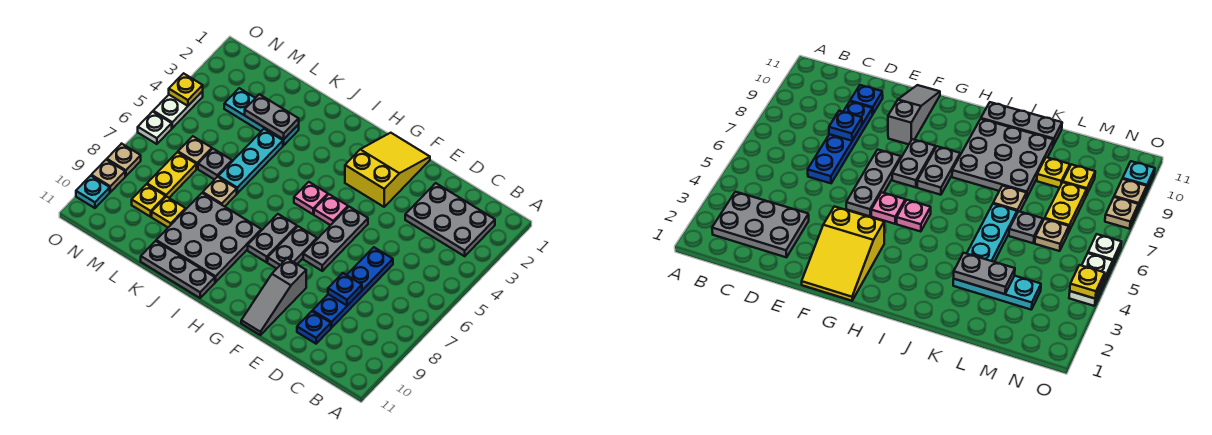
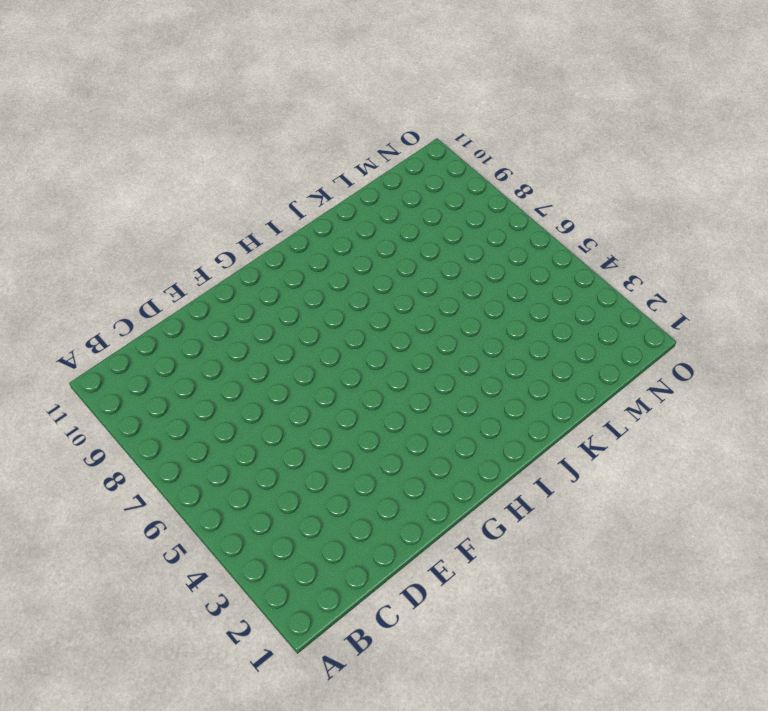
none -> grey plate B2:D3 level 1
none -> blue plate D6:D9 level 1
none -> blue plate D10 level 1

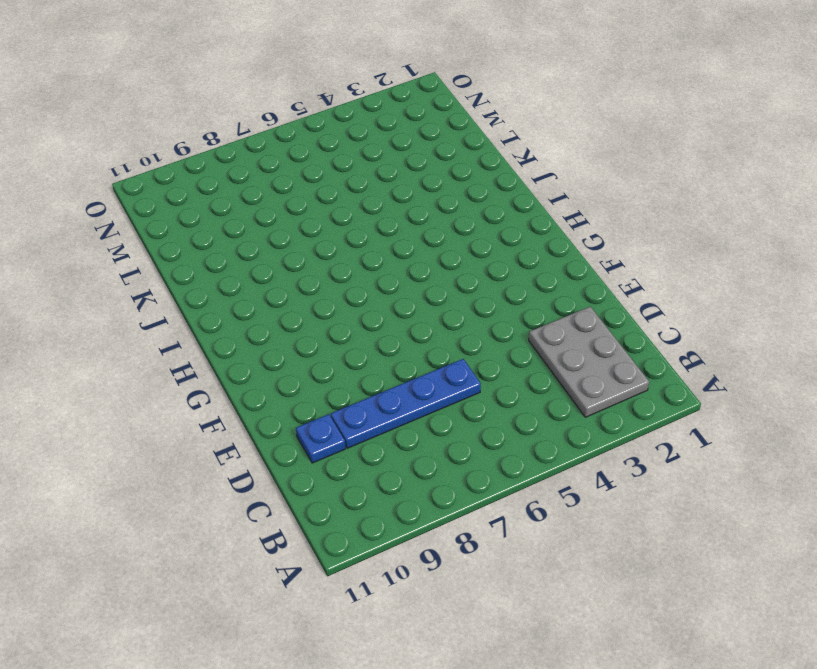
none -> yellow slope F1:G3 level 1 top 3
none -> grey plate F5:F7 level 1
none -> grey slope F9:F11 level 1 top 9

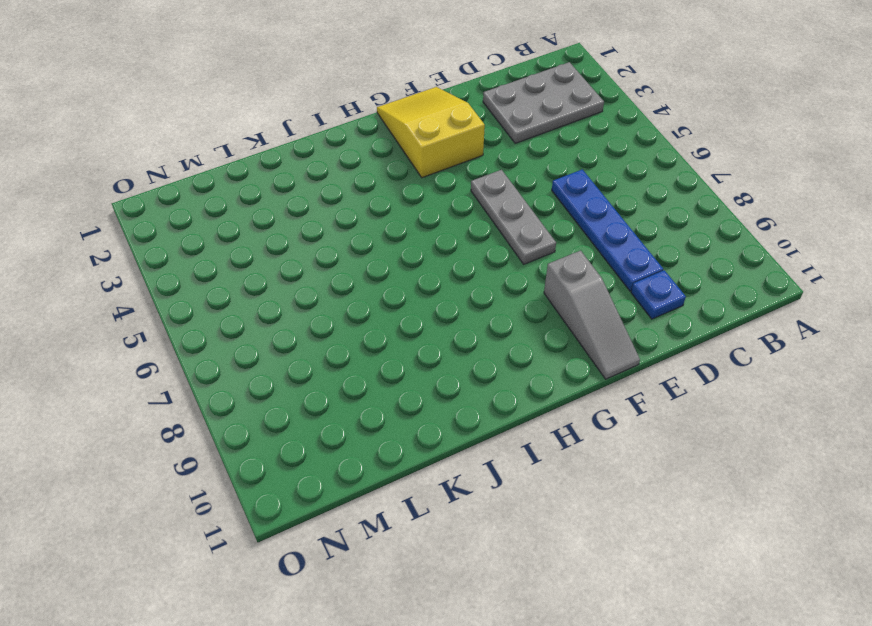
none -> pink plate G5 level 1
none -> grey plate G7:G8 level 1
none -> pink plate H5 level 1

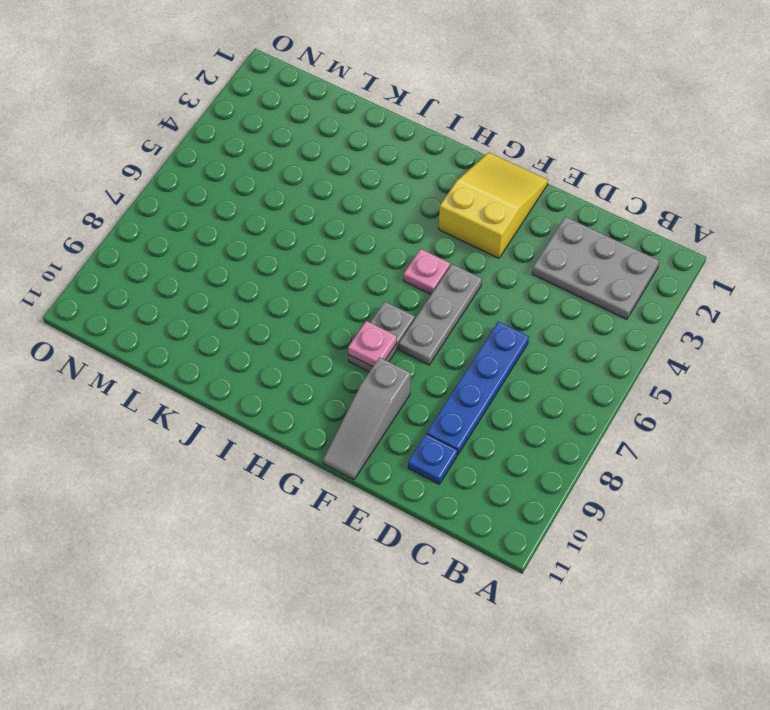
pink plate G8 level 2 -> pink plate H5 level 1
none -> grey plate H7:H8 level 1
none -> grey plate I8:K10 level 1
none -> grey plate I11:K11 level 1

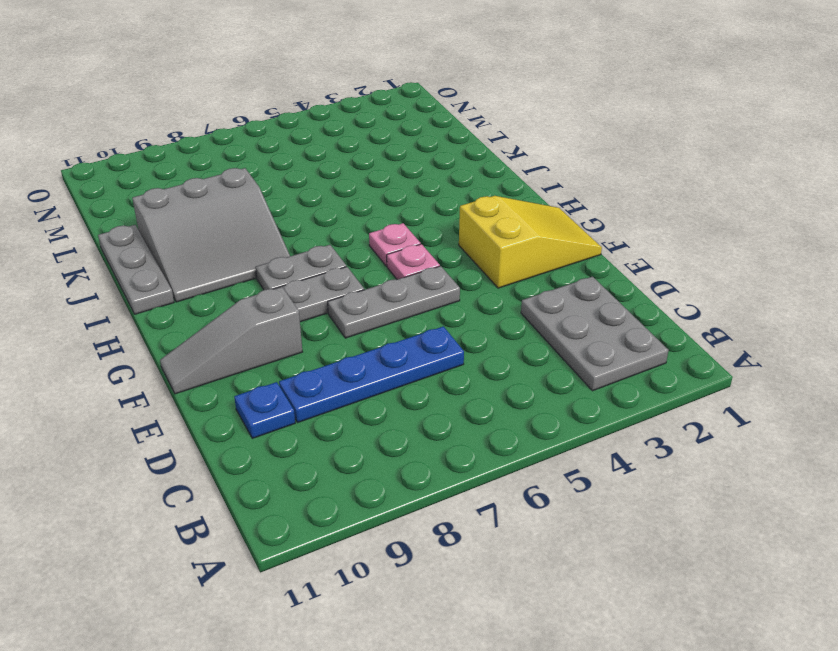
grey slope I8:K10 level 1 top K -> grey plate I8:K10 level 1
none -> cyan plate K3:M3 level 1
none -> cyan plate K4:K6 level 1
none -> tan plate K7 level 1

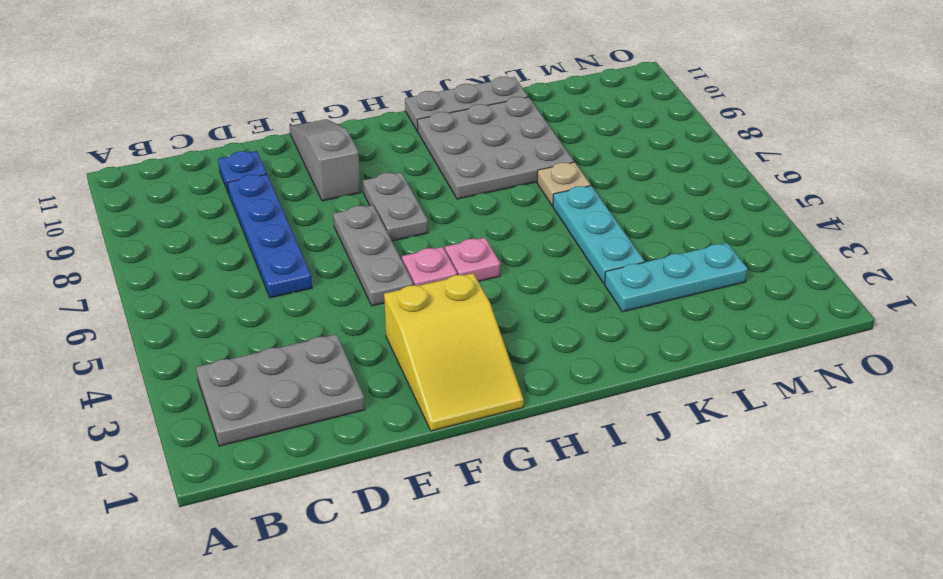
none -> grey plate H7:H8 level 1
none -> grey plate L6 level 1
none -> yellow plate L9 level 1

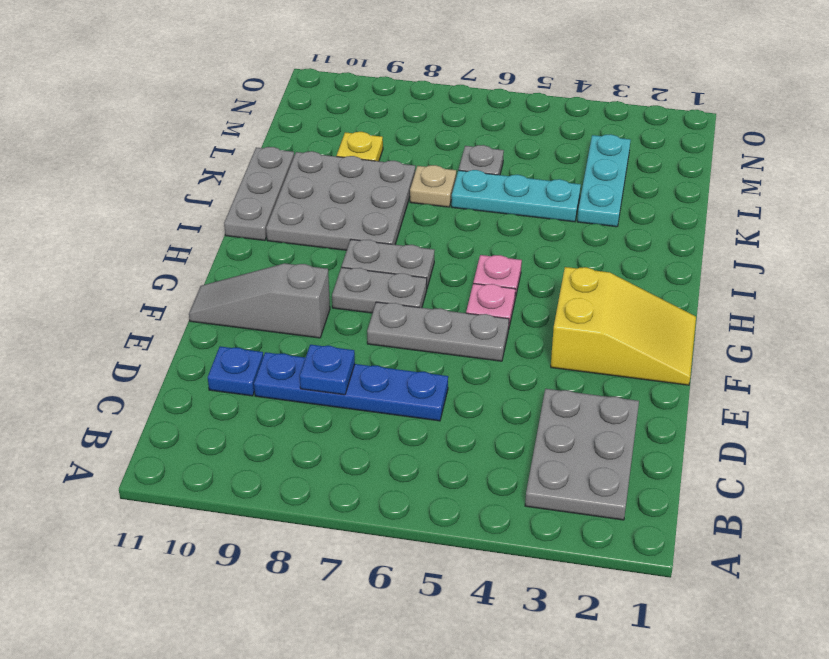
none -> tan plate M6 level 1
none -> yellow plate M7:M8 level 1
none -> yellow plate M9 level 1

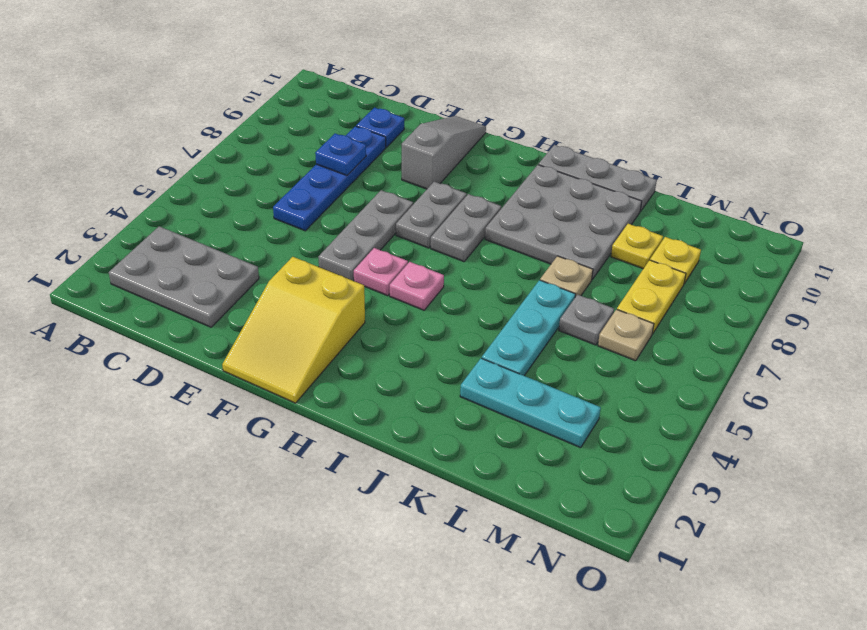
none -> white plate O4:O5 level 1
none -> white plate O6 level 1
none -> tan plate O8 level 1

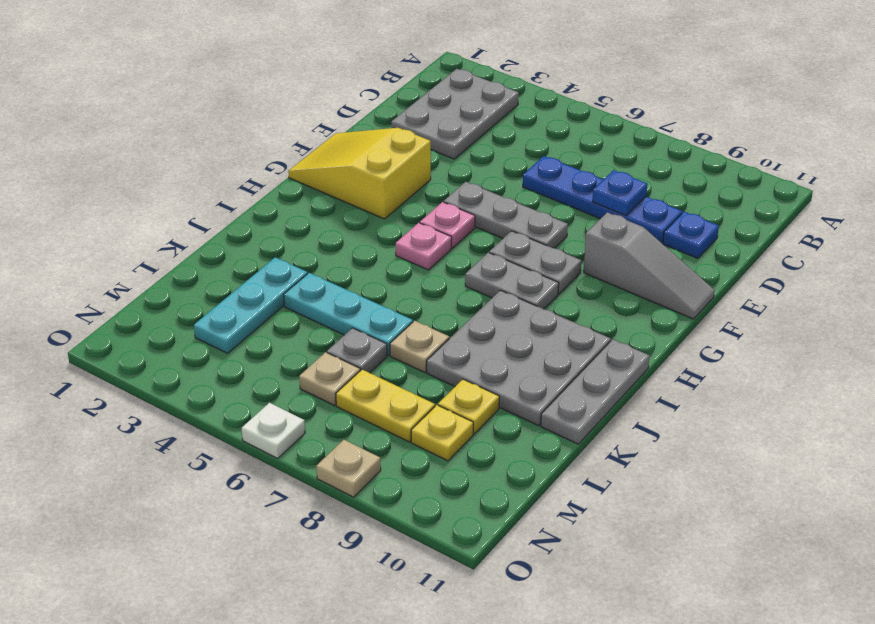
none -> white plate O4:O5 level 1
none -> tan plate O9 level 1
none -> cyan plate O10 level 1

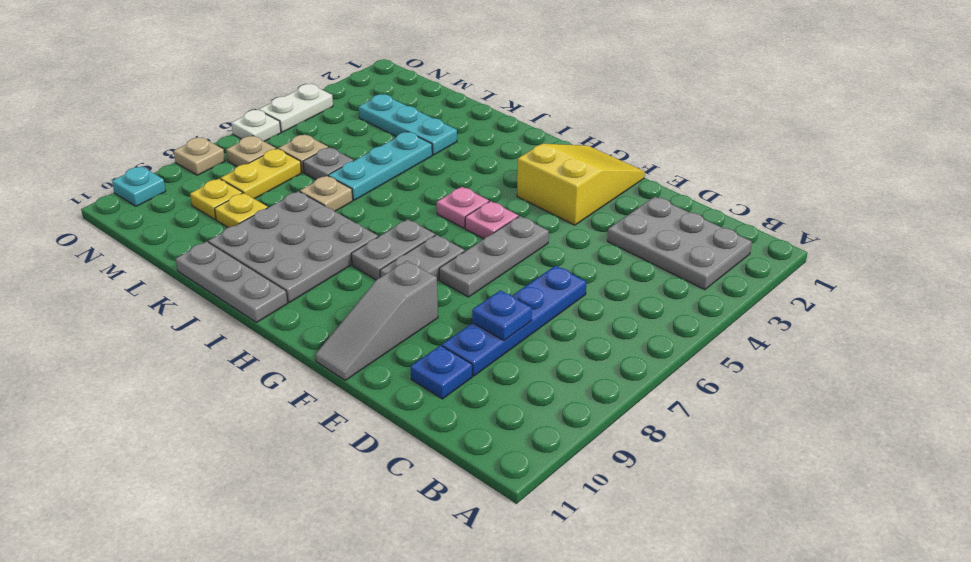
tan plate N7 level 1 -> tan plate O9 level 1
none -> grey plate K3:L3 level 2
none -> yellow plate O4 level 2

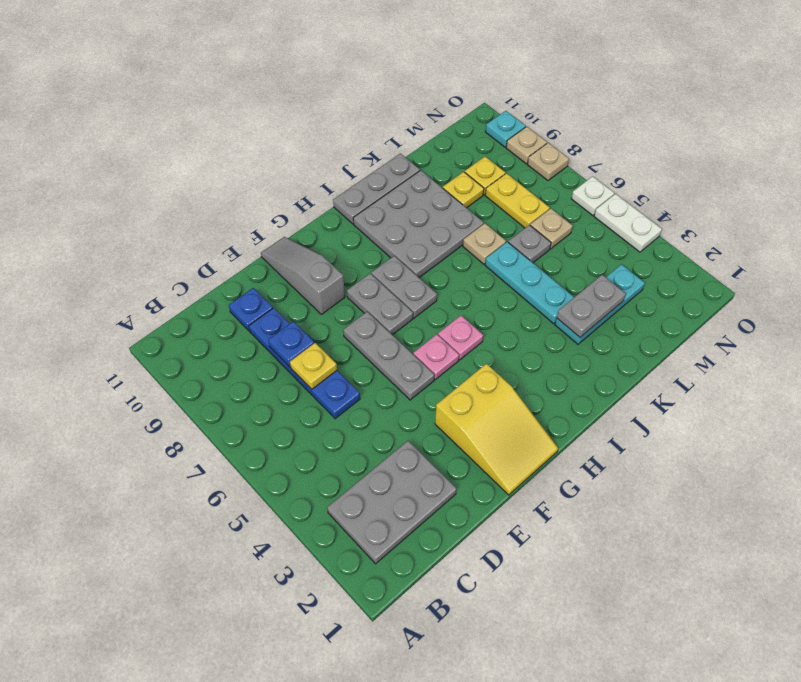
yellow plate D7 level 2 -> yellow plate O4 level 2

